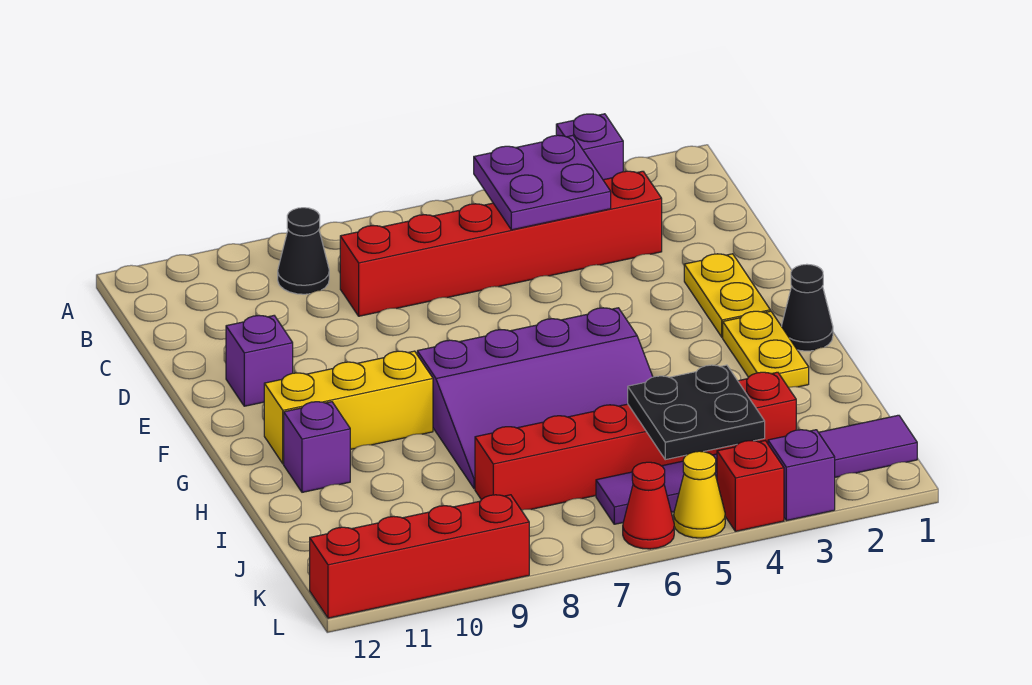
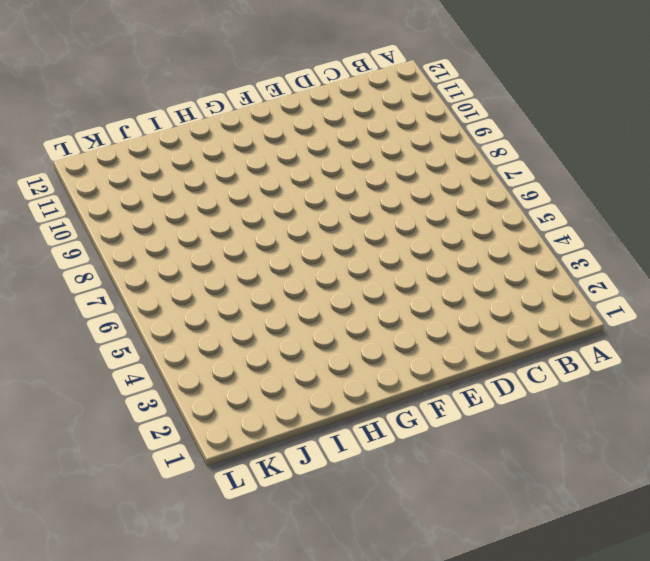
none -> purple brick A3 level 1
none -> black cone B9 level 1
none -> red brick C3:C8 level 1

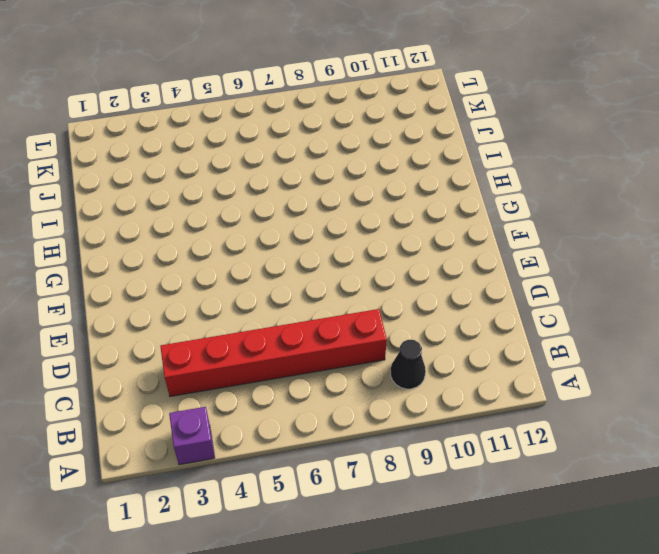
none -> yellow plate E2:F2 level 1
none -> purple brick E11 level 1
none -> black cone G1 level 1

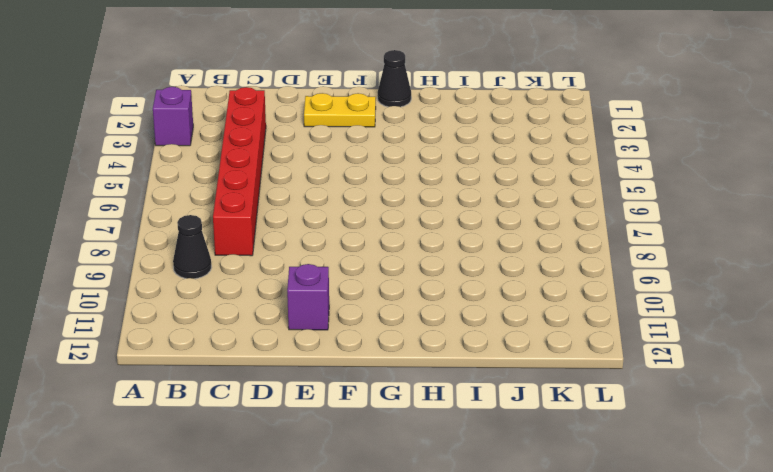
none -> yellow plate G2:H2 level 1
none -> purple slope G5:I8 level 1 top G
none -> yellow brick G9:G11 level 1

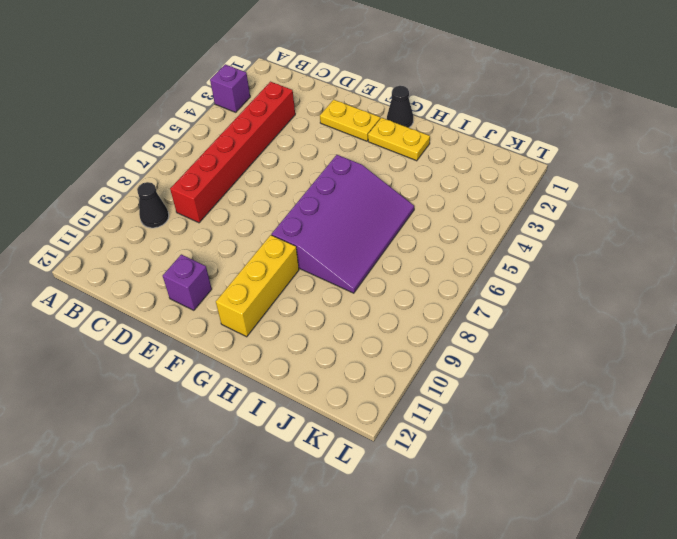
none -> purple brick H11 level 1
none -> red brick J3:J8 level 1
none -> purple tile K1:K6 level 1

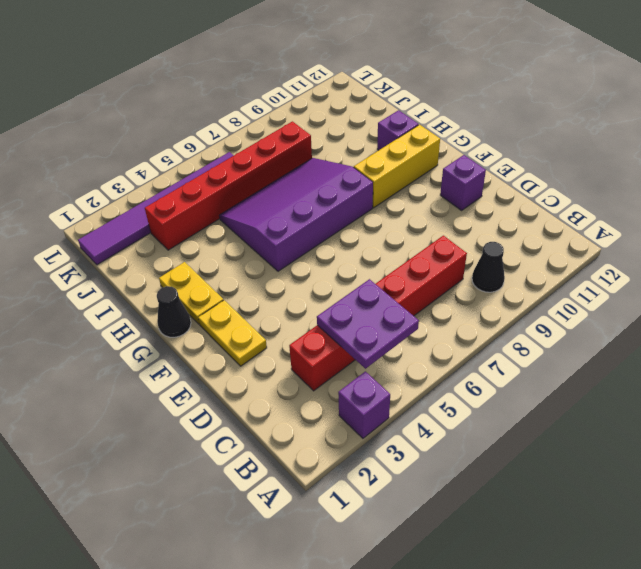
none -> purple brick L3 level 1
none -> red brick L4 level 1
none -> yellow cone L5 level 1

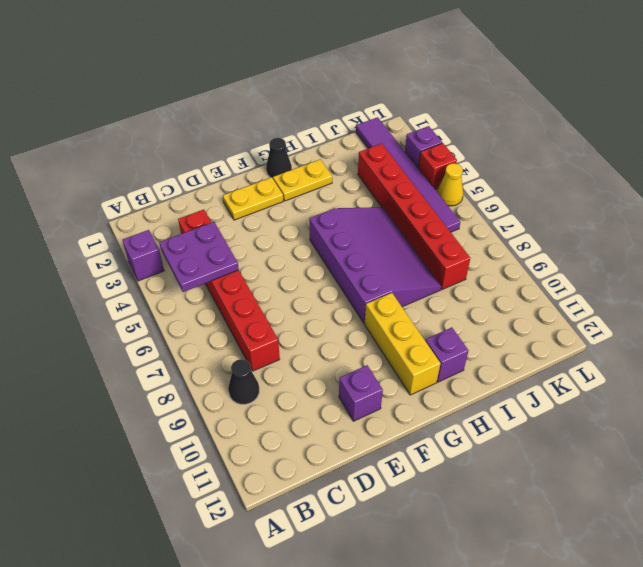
none -> red cone L6 level 1
none -> red brick L9:L12 level 1
none -> black plate J4:K5 level 2

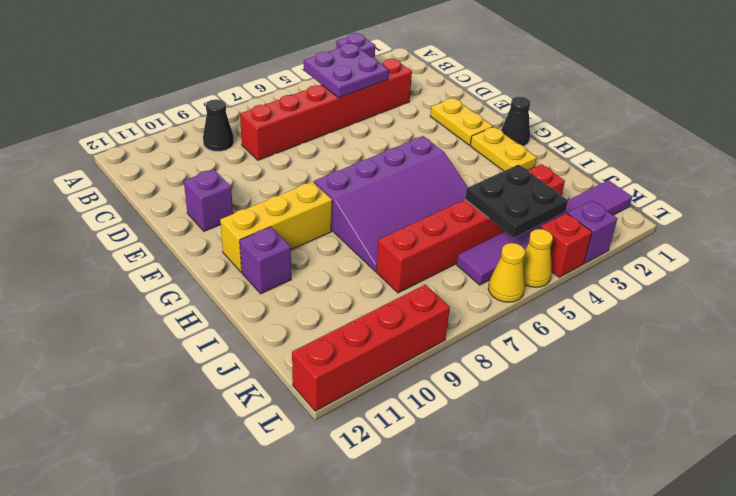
yellow cone L6 level 1 -> red cone L6 level 1

